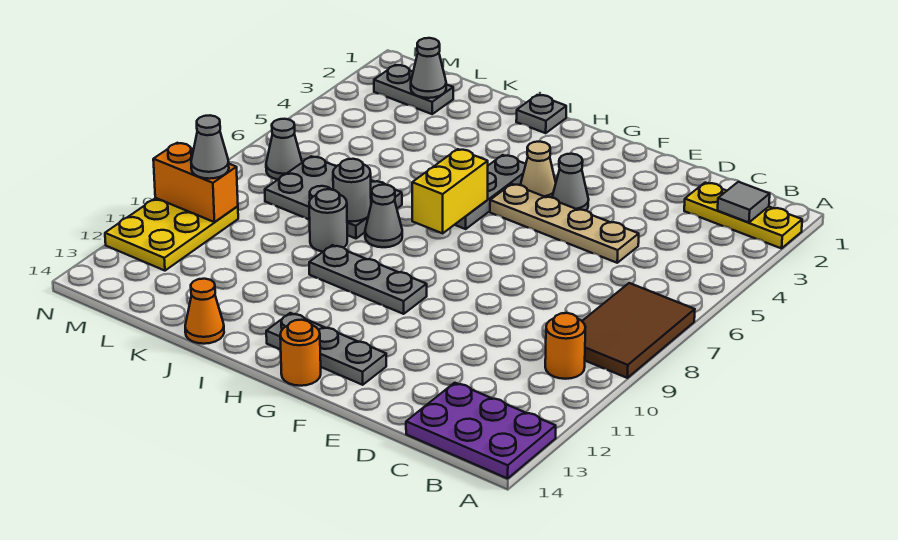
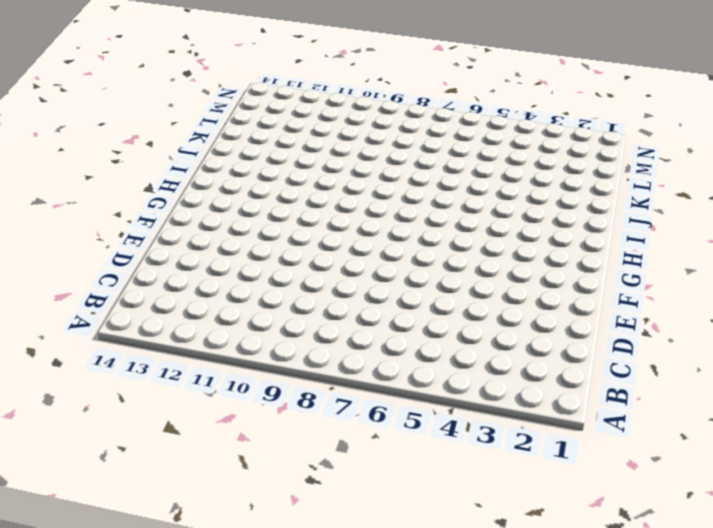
none -> yellow plate A2:C2 level 1
none -> brown tile A7:B9 level 1
none -> purple plate A13:C14 level 1

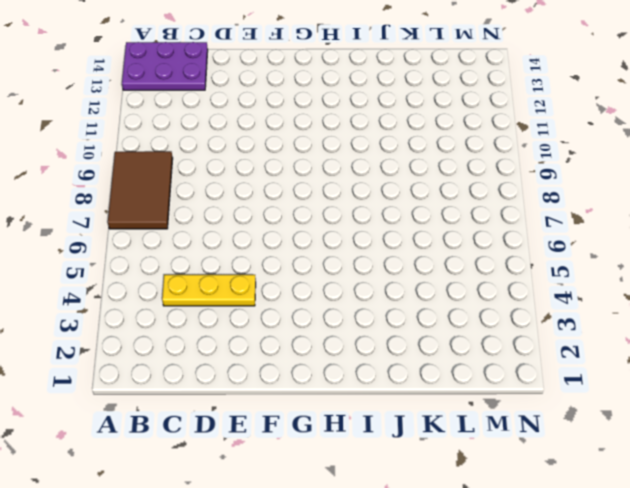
yellow plate C4:E4 level 1 -> yellow plate A2:C2 level 1
none -> orange round brick B10 level 1
none -> tan plate D5:G5 level 1
none -> grey cone F4 level 1

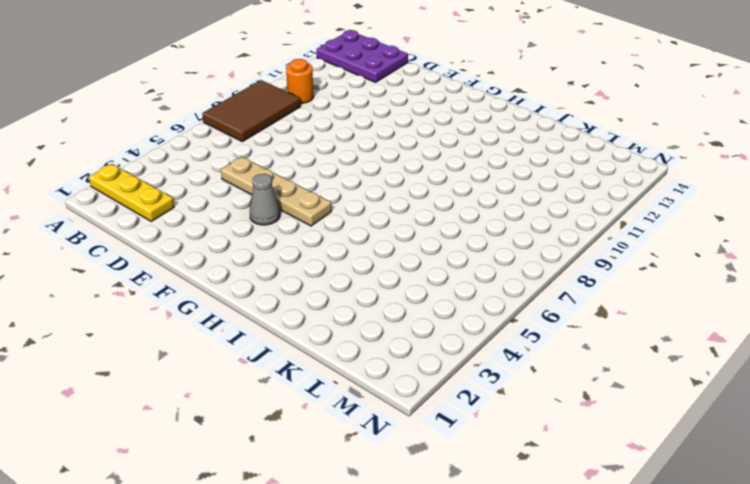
none -> grey plate F13:H13 level 1
none -> tan cone G4 level 1
none -> grey plate G10:I10 level 1

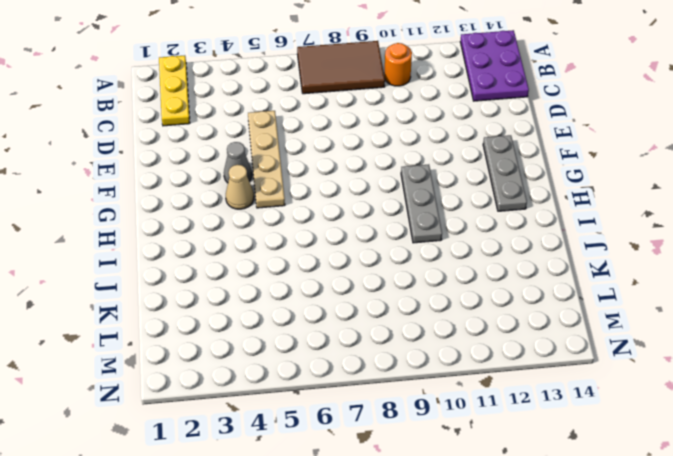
none -> orange round brick G14 level 1
none -> grey plate H4:H6 level 1
none -> grey plate I1 level 1

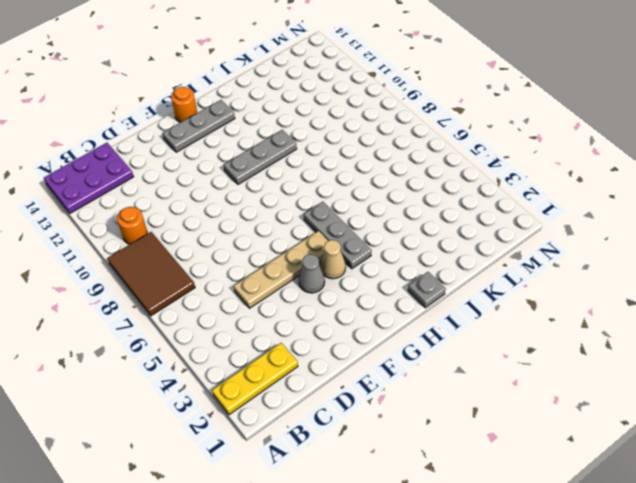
none -> grey cone I8 level 1
none -> grey plate J7:L8 level 1
none -> grey round brick J9 level 1

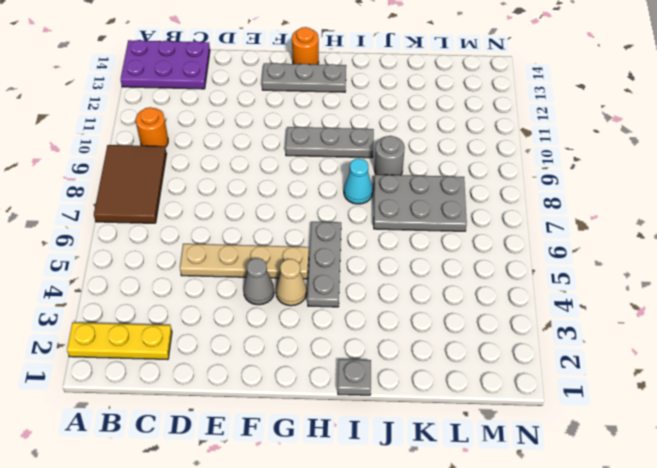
cyan cone I8 level 1 -> grey cone I8 level 1
none -> orange cone J14 level 1
none -> grey plate L2:M2 level 1
none -> grey cone M7 level 1

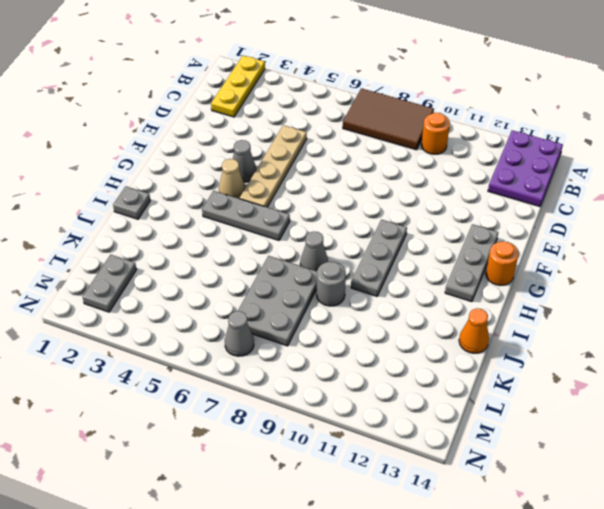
none -> yellow plate M10:N12 level 1
none -> grey tile B2 level 2
none -> yellow brick H6:H7 level 2

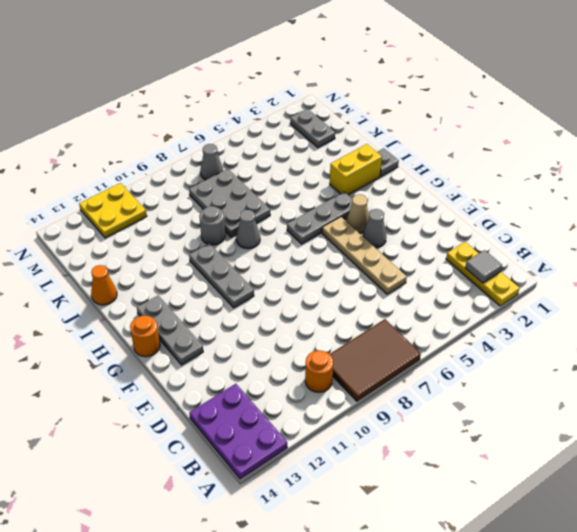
yellow brick I2:I3 level 1 -> yellow brick H6:H7 level 2
yellow plate M11:N12 level 1 -> yellow plate M10:N12 level 1
none -> grey round brick J8 level 2
none -> grey cone L2 level 2
none -> orange brick M10:N10 level 2

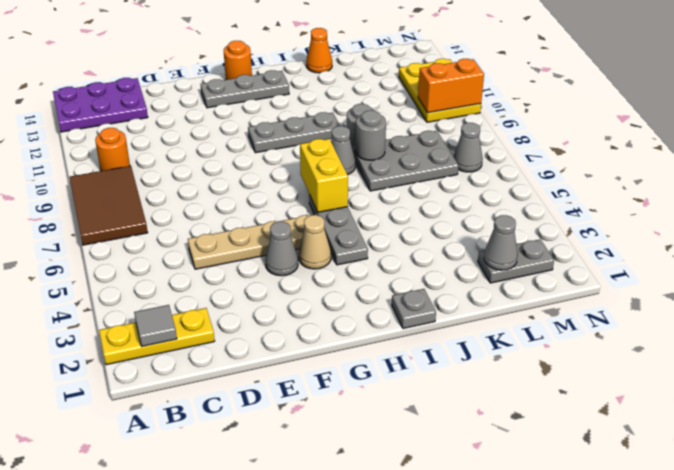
none -> grey cone M10 level 3

